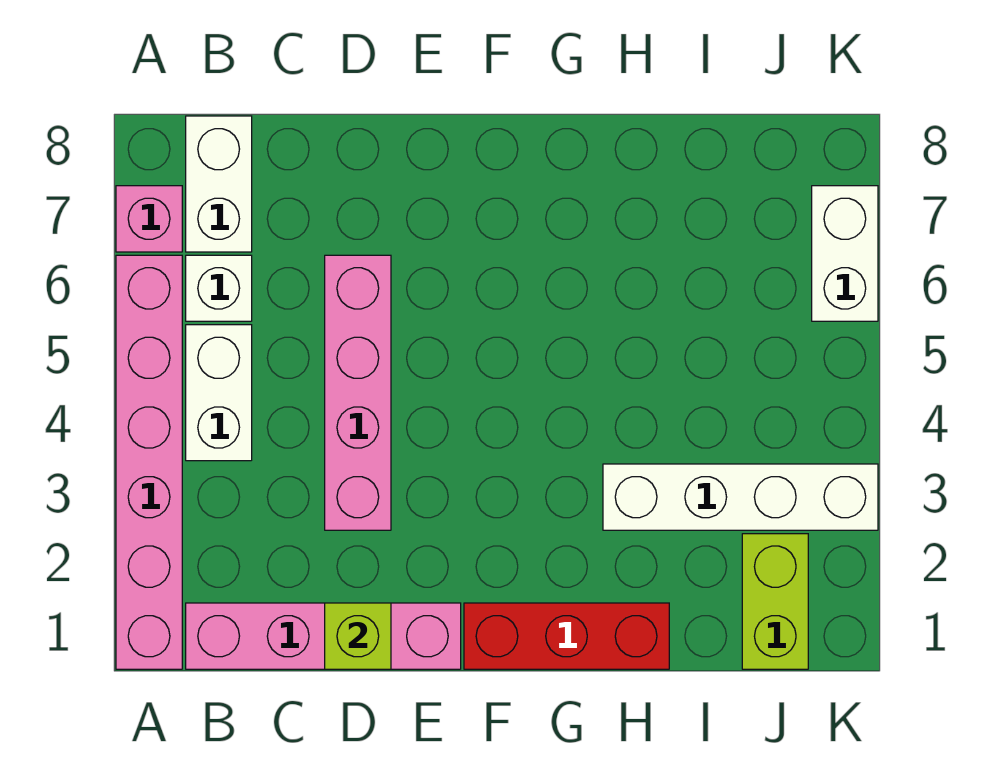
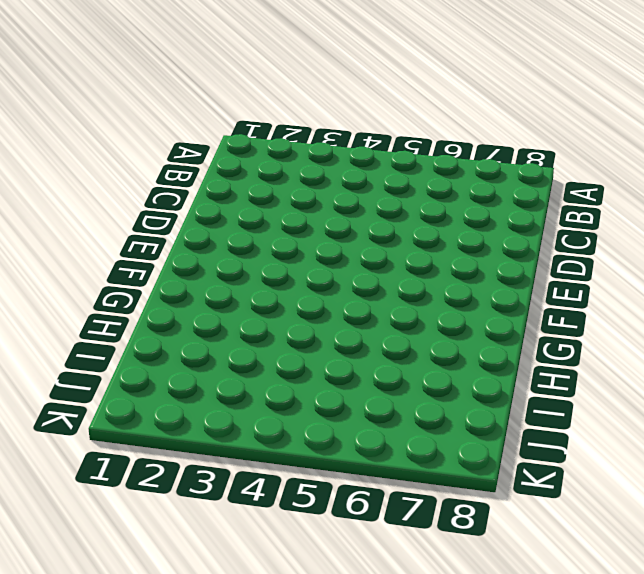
none -> pink brick A1:A6 level 1
none -> pink brick A7 level 1
none -> pink brick B1:E1 level 1

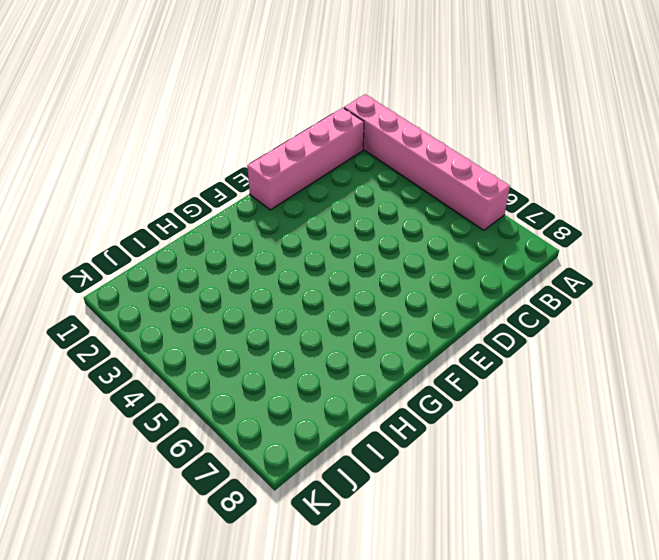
none -> pink brick A7 level 1
none -> white brick B4:B5 level 1
none -> white brick B6 level 1

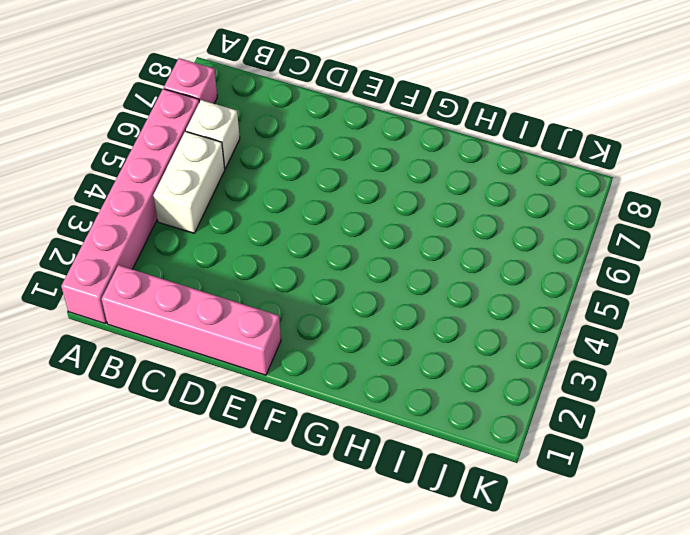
none -> white brick B7:B8 level 1
none -> pink brick D3:D6 level 1
none -> red brick F1:H1 level 1

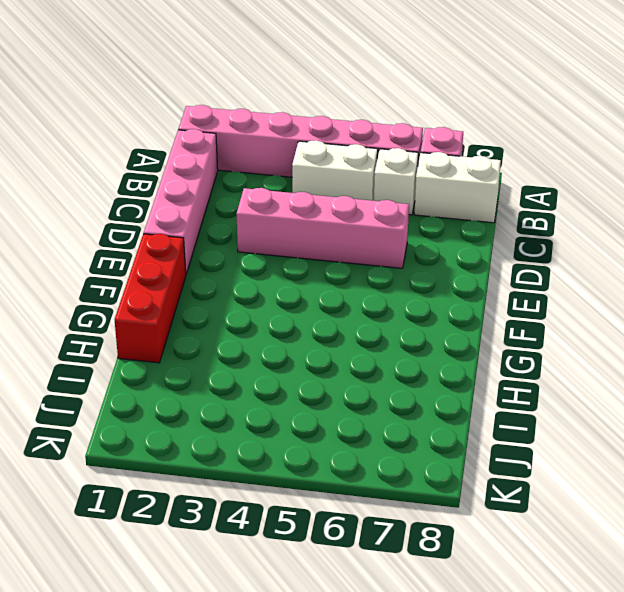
none -> white brick H3:K3 level 1
none -> lime brick J1:J2 level 1
none -> white brick K6:K7 level 1

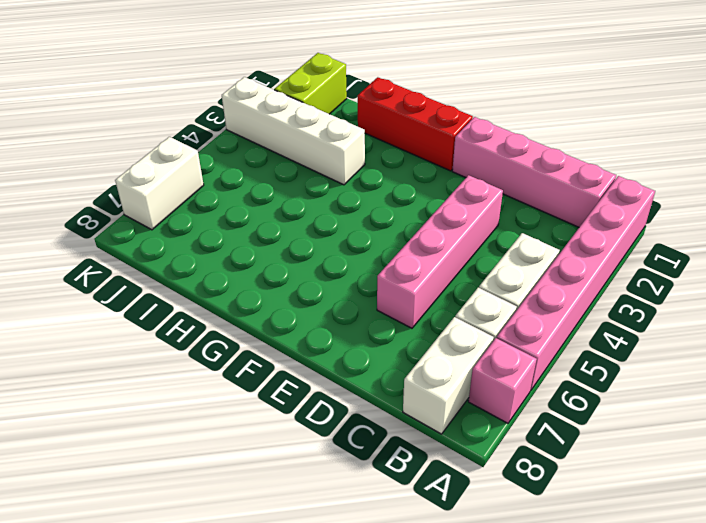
none -> lime brick D1 level 2

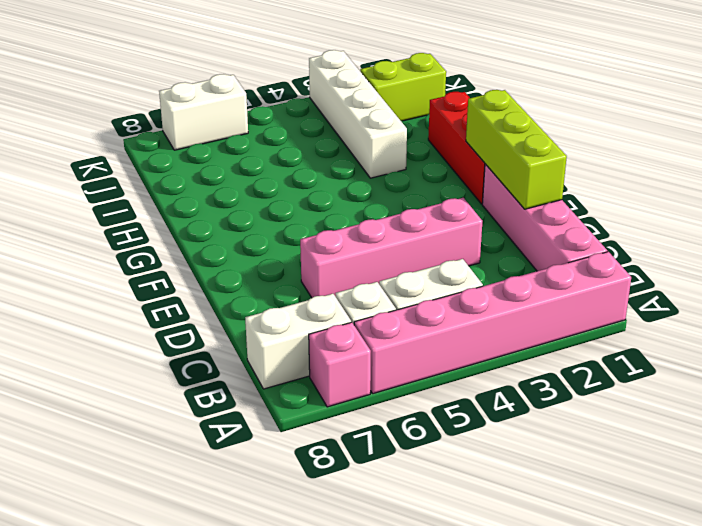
lime brick D1:F1 level 2 -> lime brick D1 level 2

